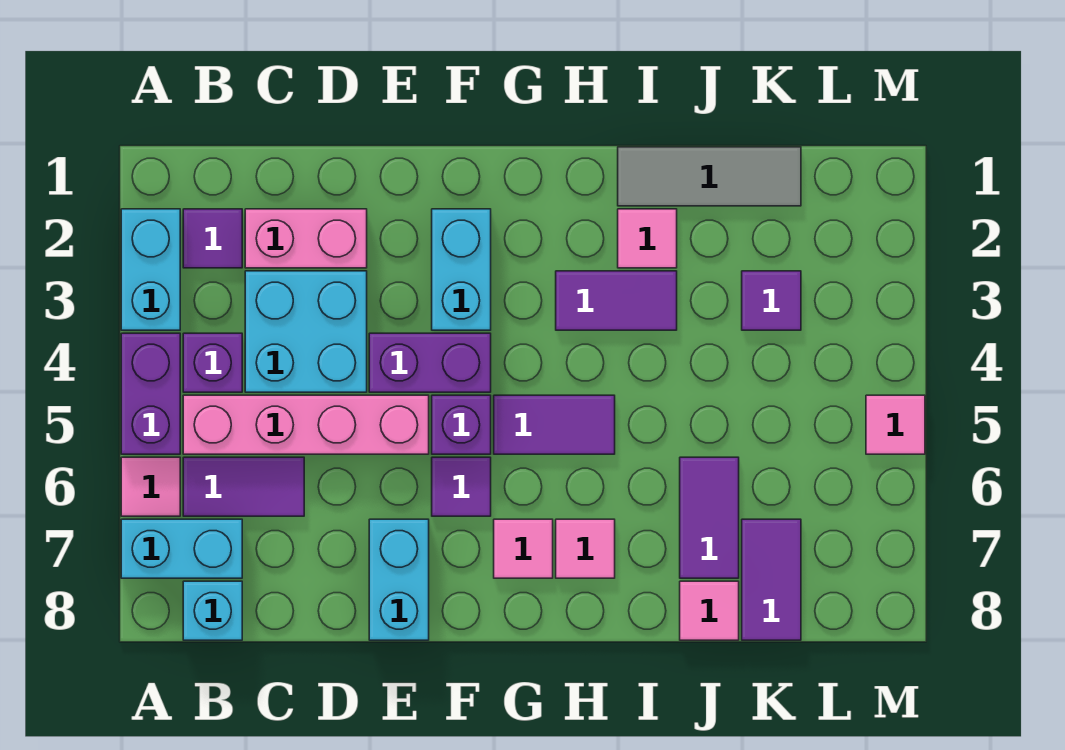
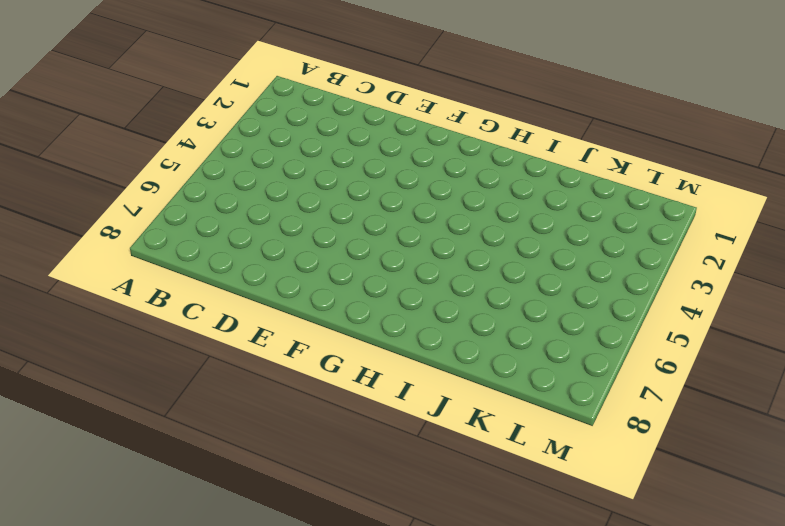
none -> cyan brick A2:A3 level 1
none -> purple brick A4:A5 level 1
none -> pink tile A6 level 1

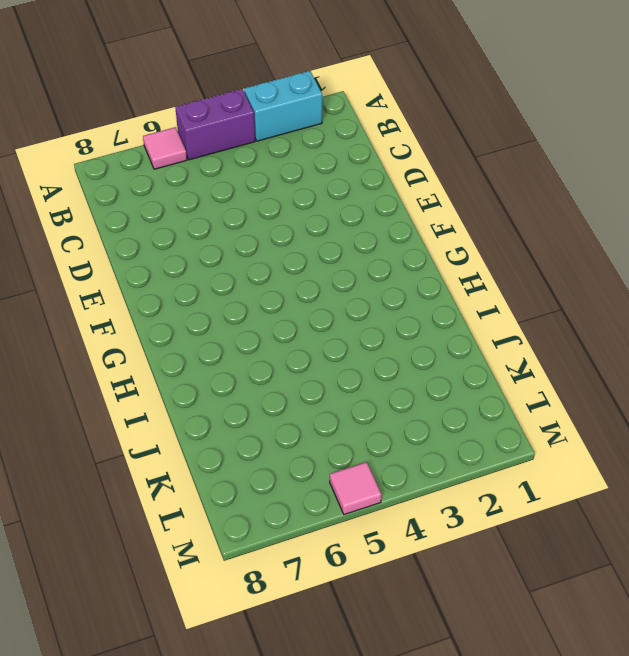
none -> cyan brick A7:B7 level 1
none -> purple tile B2 level 1
none -> purple brick B4 level 1

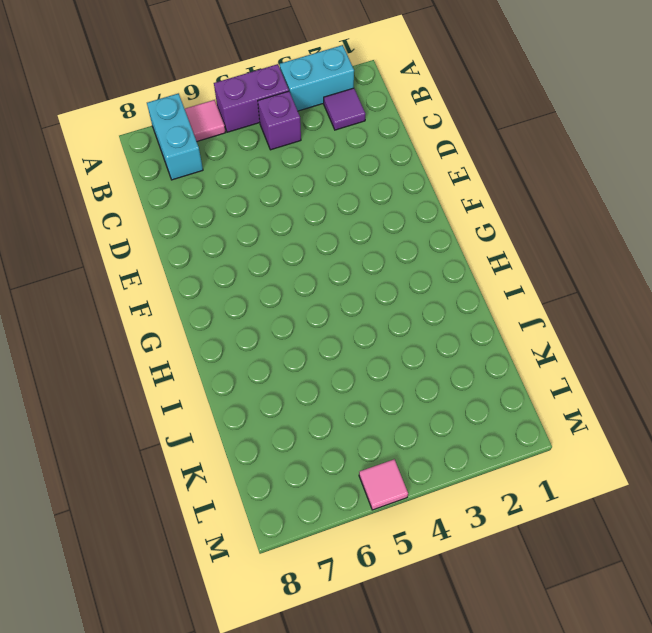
none -> pink brick B5:E5 level 1
none -> purple tile B6:C6 level 1
none -> cyan brick B8 level 1

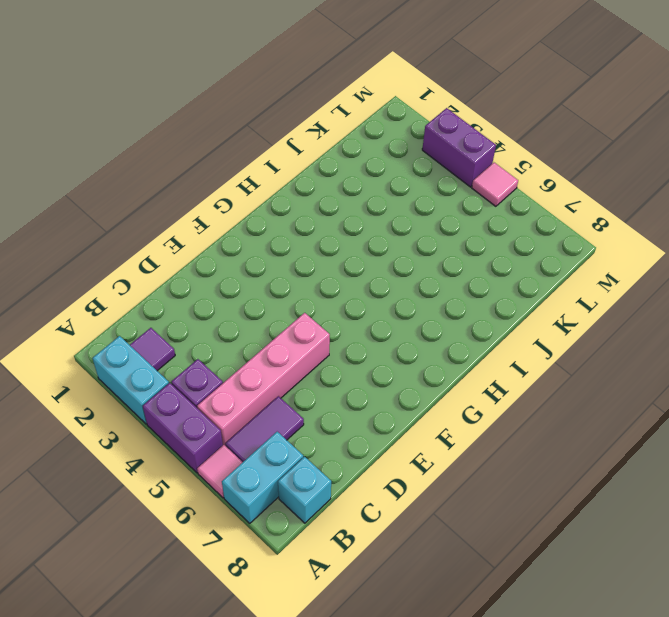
purple brick M3:M4 level 1 -> purple brick E4:F4 level 1
none -> pink brick C2:D2 level 1
none -> cyan brick C3:D4 level 1
none -> cyan brick E7:E8 level 1

